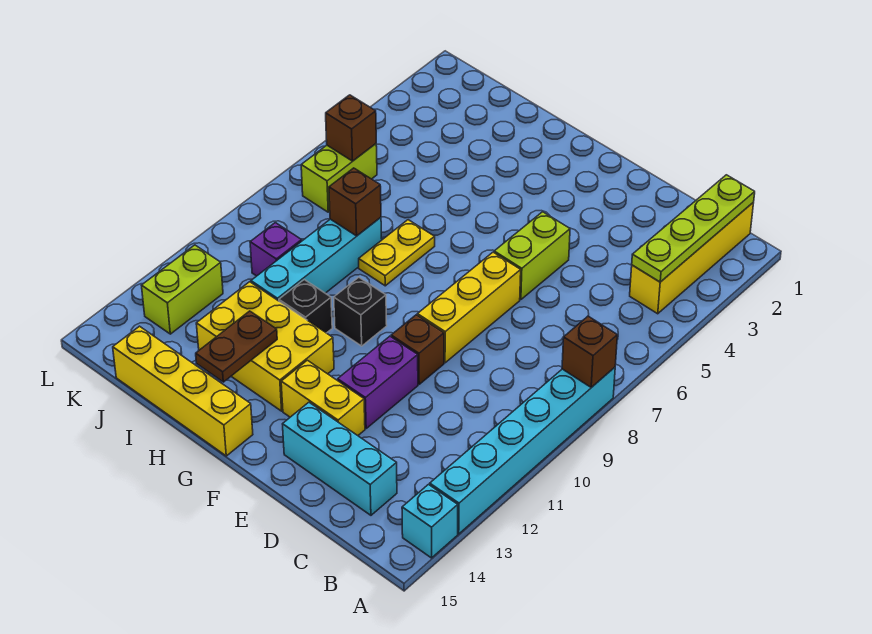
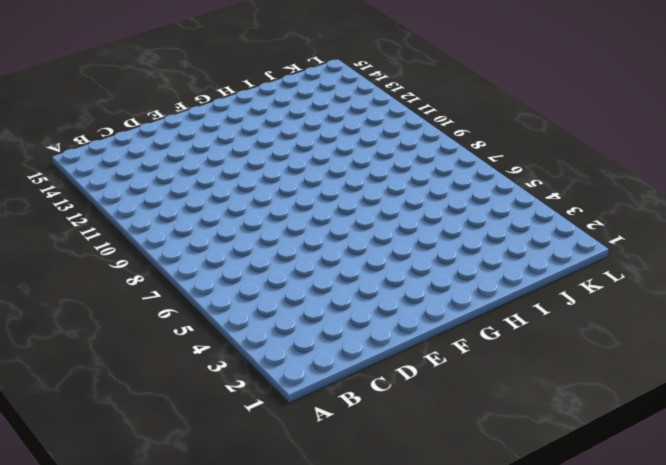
none -> cyan brick A8:A13 level 1
none -> cyan brick A14 level 1
none -> yellow brick B1:B4 level 1

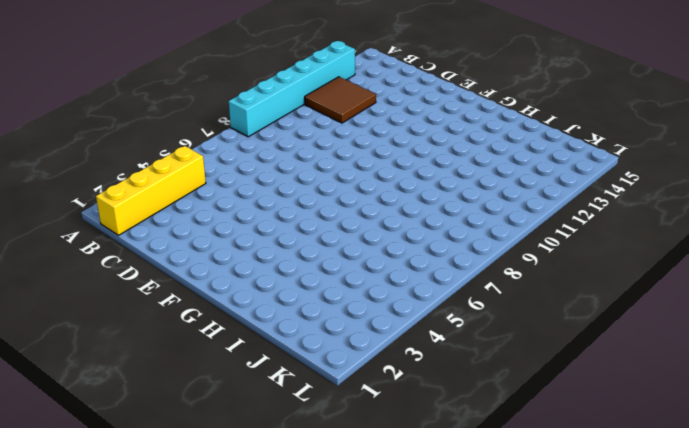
brown tile B11:C12 level 1 -> none
none -> cyan brick A14 level 1
none -> cyan brick C14:E14 level 1
none -> lime brick E5:E6 level 1

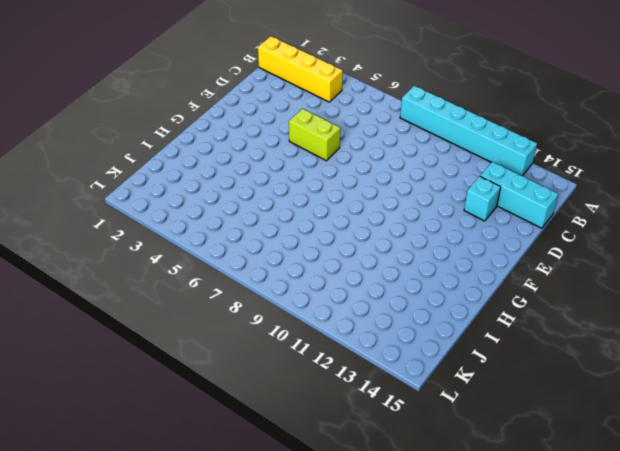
cyan brick C13:C15 level 1 -> cyan brick C14:E14 level 1
cyan brick D13 level 1 -> cyan brick A14 level 1
none -> yellow brick E7:E9 level 1
none -> brown brick E10 level 1
none -> purple brick E11:E12 level 1

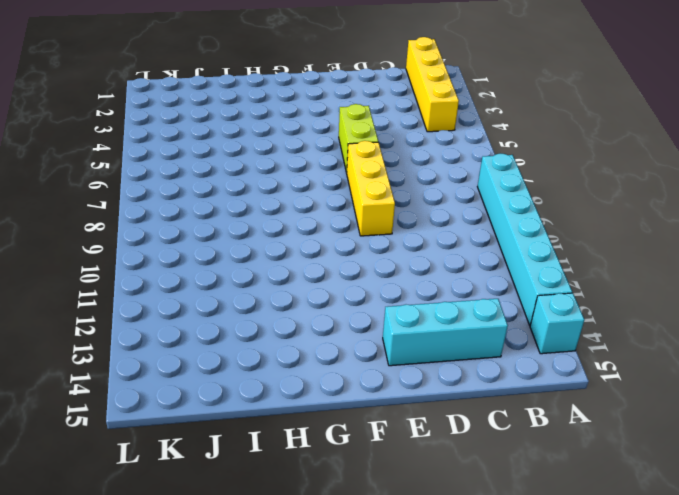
none -> brown brick E10 level 1
none -> purple brick E11:E12 level 1
none -> yellow brick E13:F13 level 1

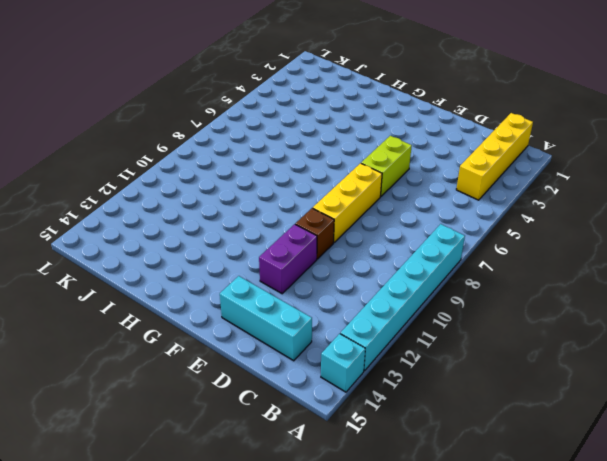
none -> yellow brick E13:F13 level 1
none -> black brick G10 level 1
none -> yellow brick G12:I13 level 1

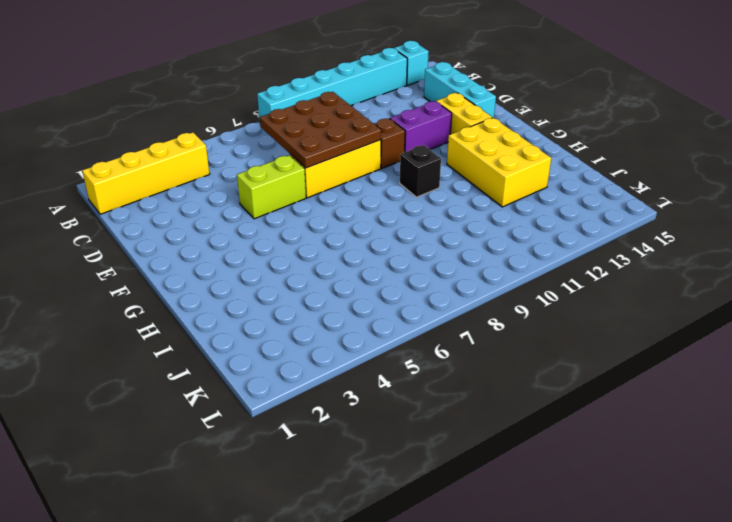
brown plate C7:E9 level 2 -> none
none -> yellow brick G15:J15 level 1
none -> yellow plate H7:H8 level 1
none -> black brick H11 level 1

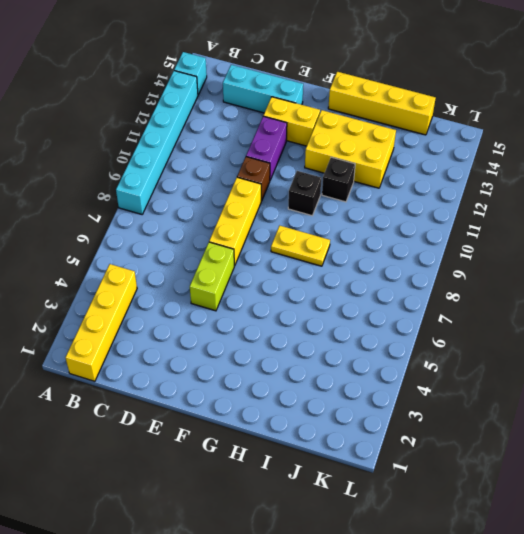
yellow plate G8:H8 level 1 -> yellow plate H7:H8 level 1
none -> cyan brick I8:I11 level 1
none -> purple brick J10 level 1
none -> lime brick K6:K7 level 1

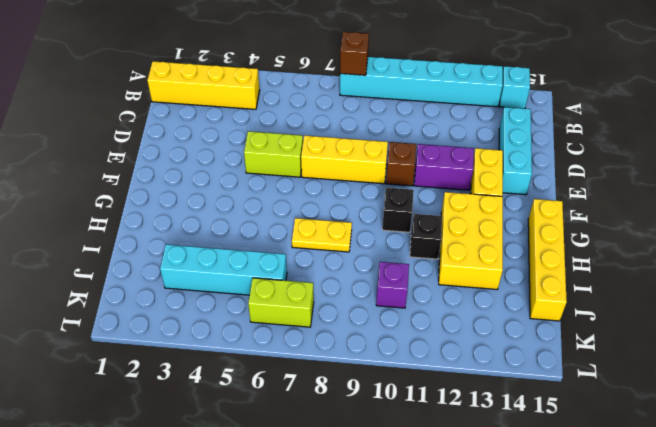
cyan brick J3:J6 level 1 -> cyan brick I8:I11 level 1
none -> lime brick K12:K13 level 1
none -> lime plate B1:B4 level 2
none -> brown plate H13:H14 level 2

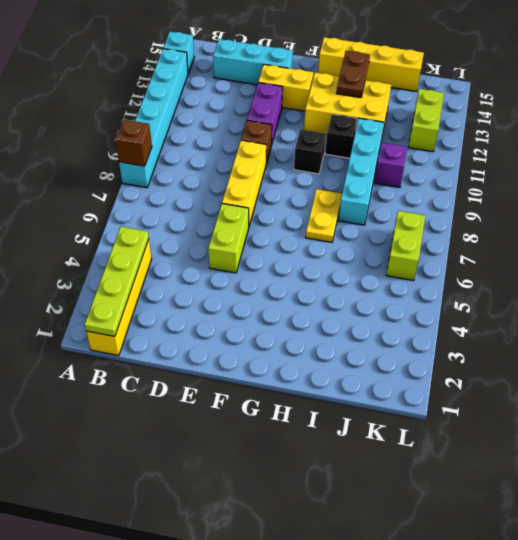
none -> brown brick I8 level 2
none -> brown brick K6 level 2

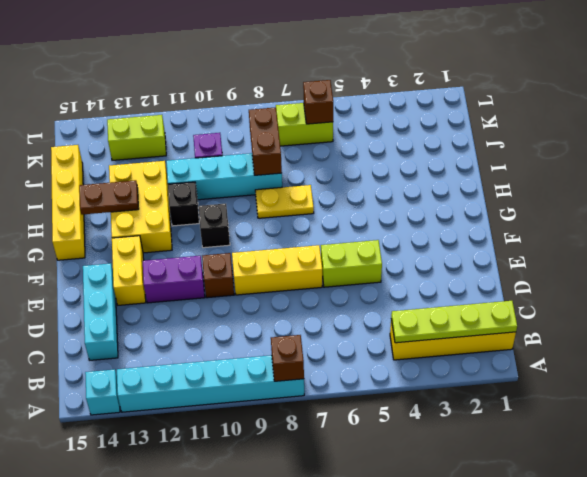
brown brick I8:J8 level 2 -> brown brick I8 level 2

